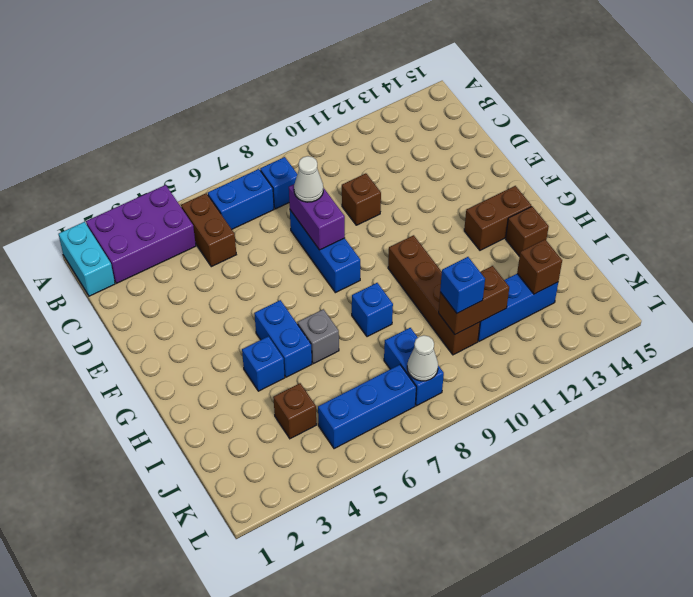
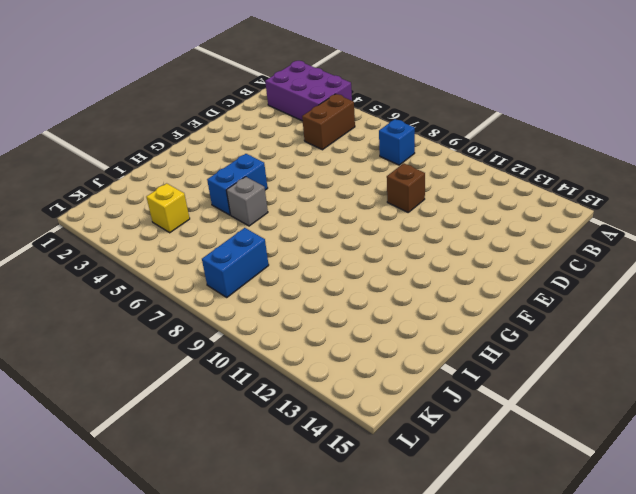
yellow brick J4 level 1 -> brown brick J4 level 1
none -> cyan brick A1:B1 level 1
none -> blue brick B6:B7 level 1
none -> blue brick D8:F8 level 1

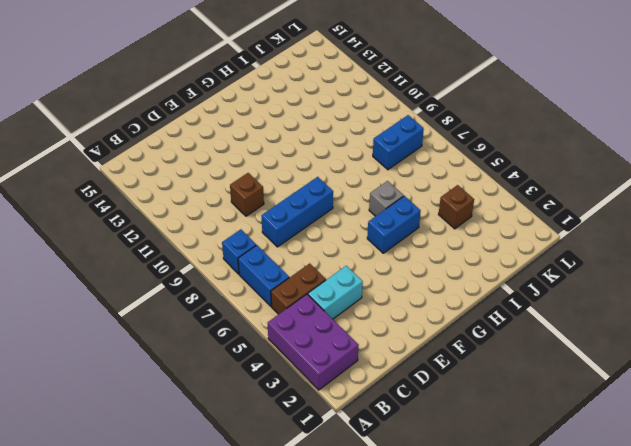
cyan brick C4:D4 level 1 -> cyan brick A1:B1 level 1
none -> brown brick G10:J10 level 1
none -> brown brick G13:G14 level 1
none -> blue brick H4 level 1

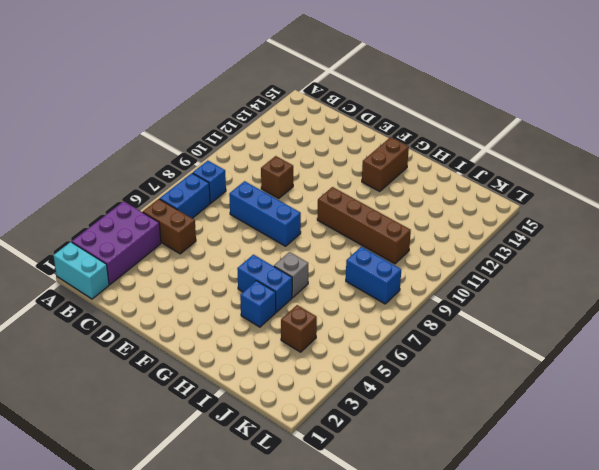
none -> blue brick H8 level 1
none -> brown brick H14 level 1
none -> blue brick J11:J13 level 1

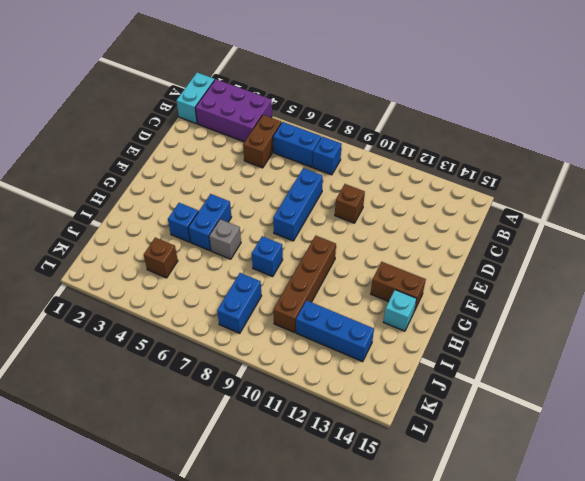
cyan brick H14 level 1 -> brown brick H14 level 1
none -> blue brick K5:K7 level 1
none -> purple brick D8:E8 level 2
none -> brown brick J10:J11 level 2

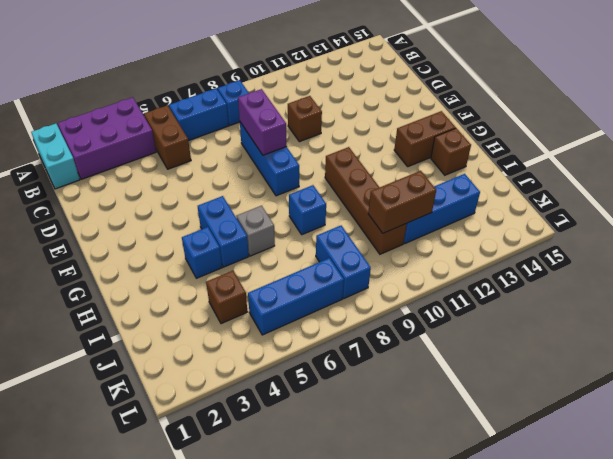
none -> brown brick J13 level 2
none -> white cone K8 level 2
none -> white cone D8 level 3

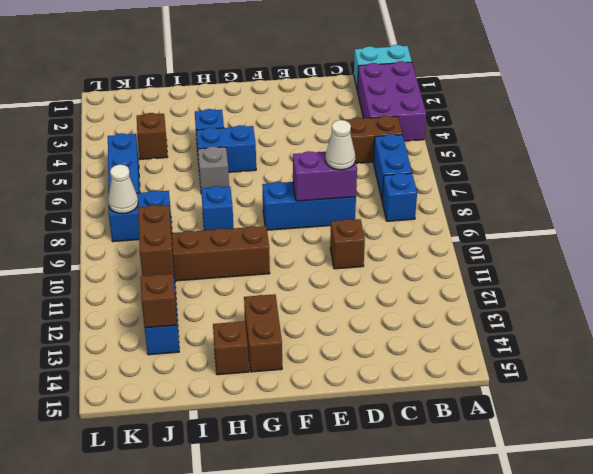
none -> blue brick J10 level 3

